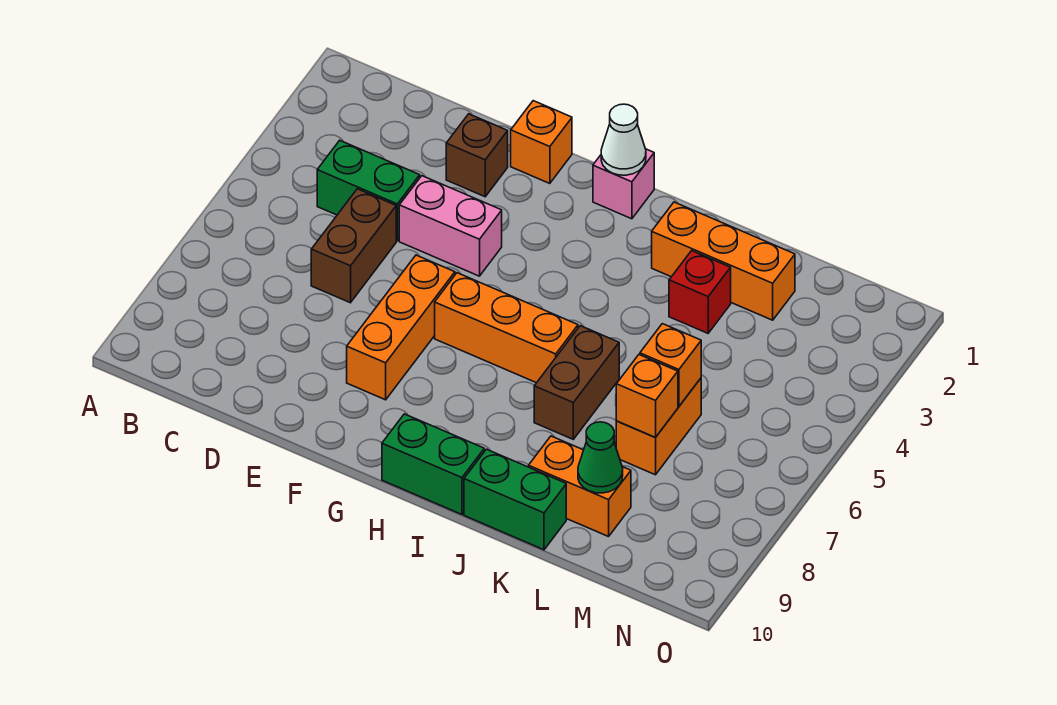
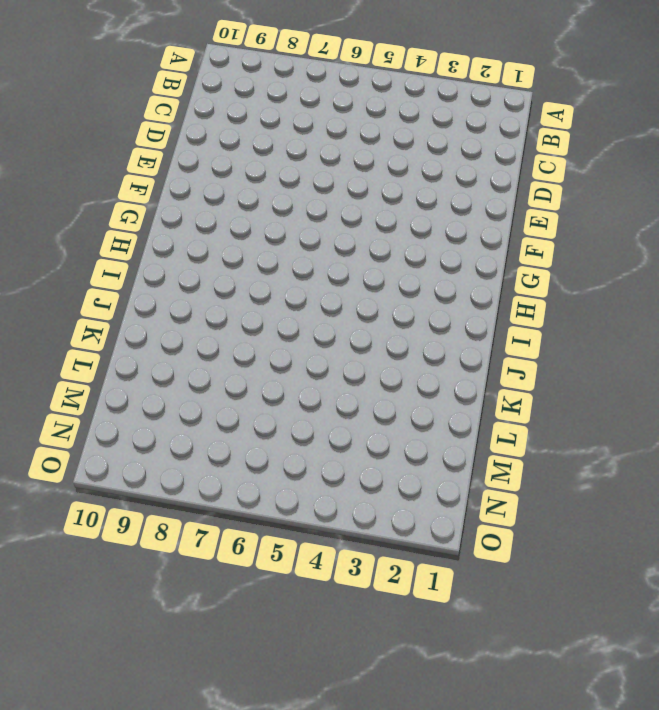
none -> green brick C4:D4 level 1
none -> brown brick D5:D6 level 1
none -> brown brick E2 level 1

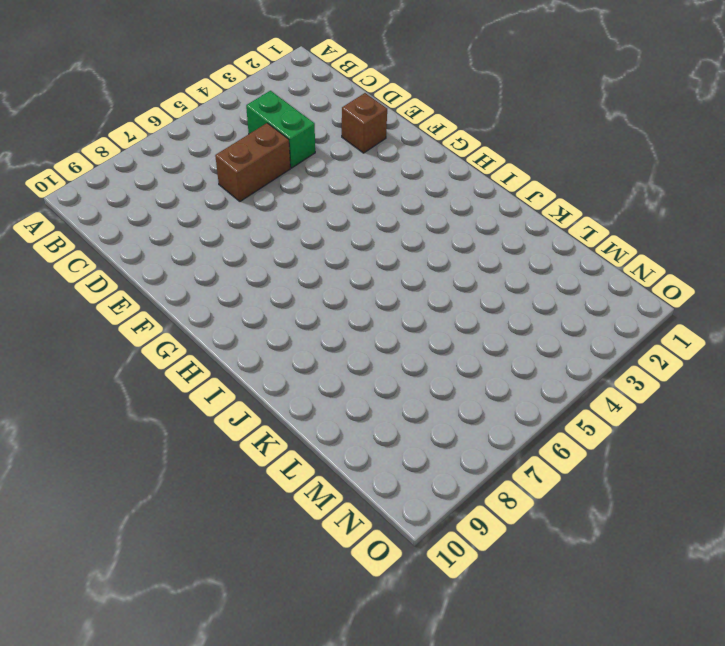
none -> pink brick E4:F4 level 1
none -> orange brick F1 level 1
none -> orange brick F6:F8 level 1

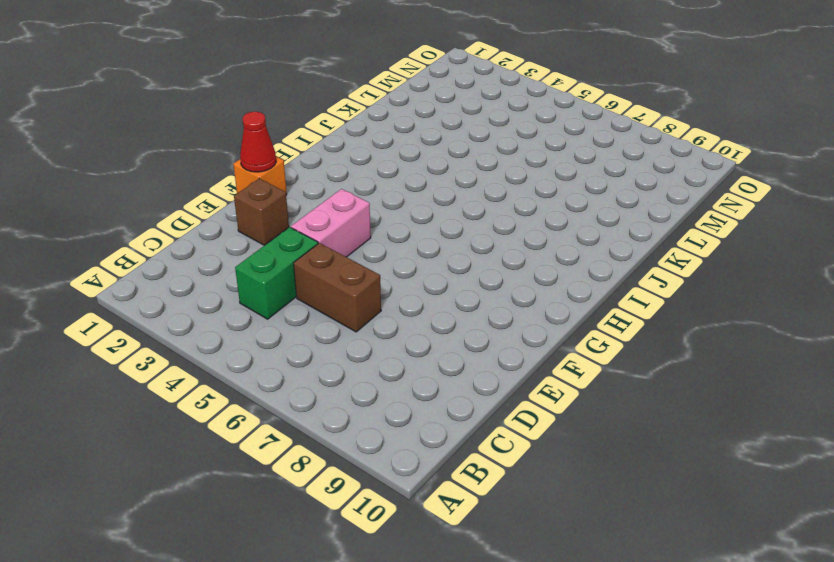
red cone F1 level 2 -> none
none -> orange brick F6:F8 level 1
none -> orange brick G6:I6 level 1
none -> pink brick H1 level 1

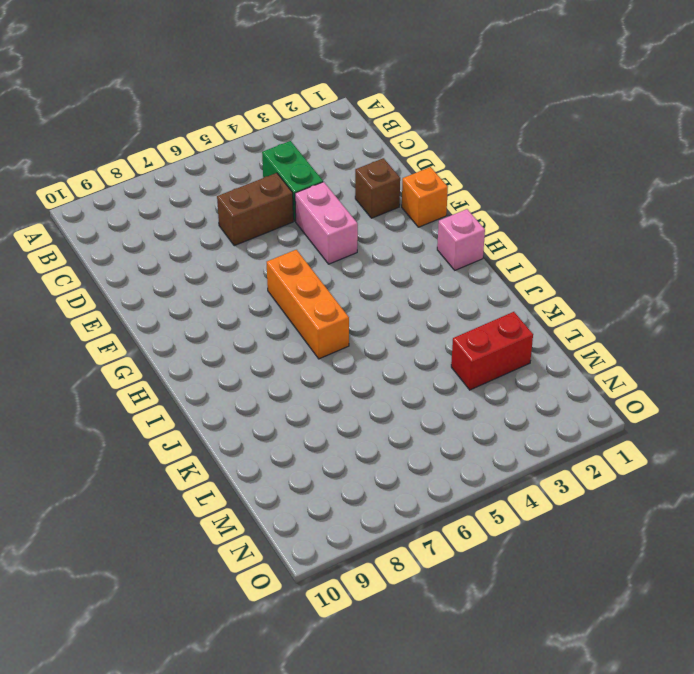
red brick L2:L3 level 1 -> orange brick J2:L2 level 1
none -> orange brick F6:F8 level 1
none -> green brick H10:I10 level 1
none -> brown brick J6:J7 level 1

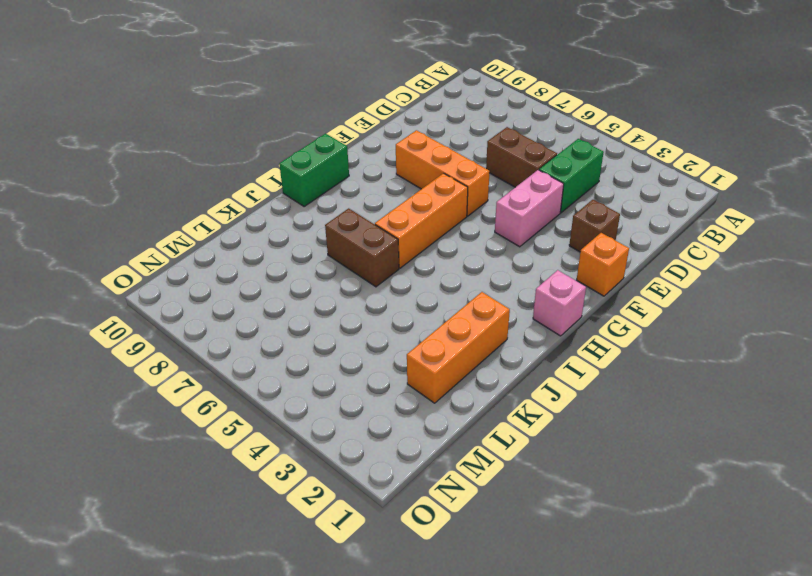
none -> green brick J10:K10 level 1
none -> red brick K3 level 1
none -> orange brick K9:L9 level 1

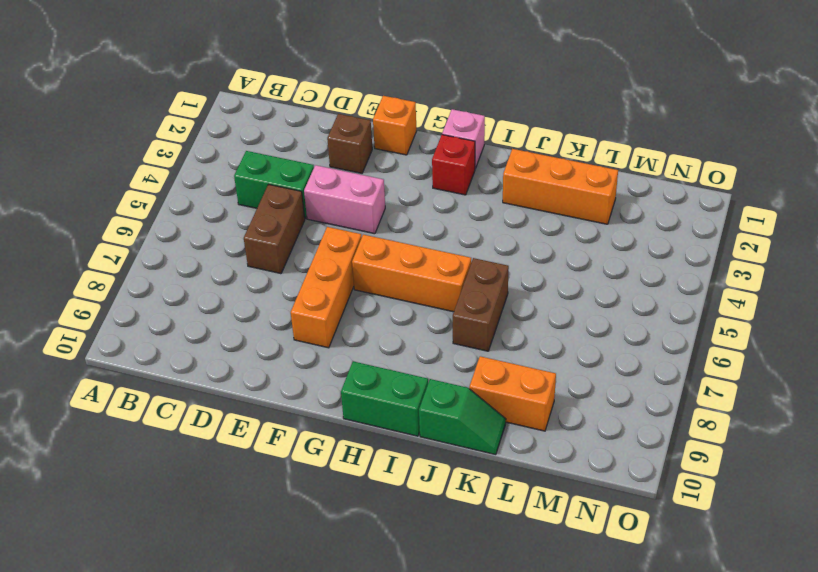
red brick H2 level 1 -> red brick K3 level 1
green slope J10:K10 level 1 top J -> green brick J10:K10 level 1
none -> orange brick L6:L7 level 1
none -> white cone H1 level 2
none -> orange brick L6 level 2

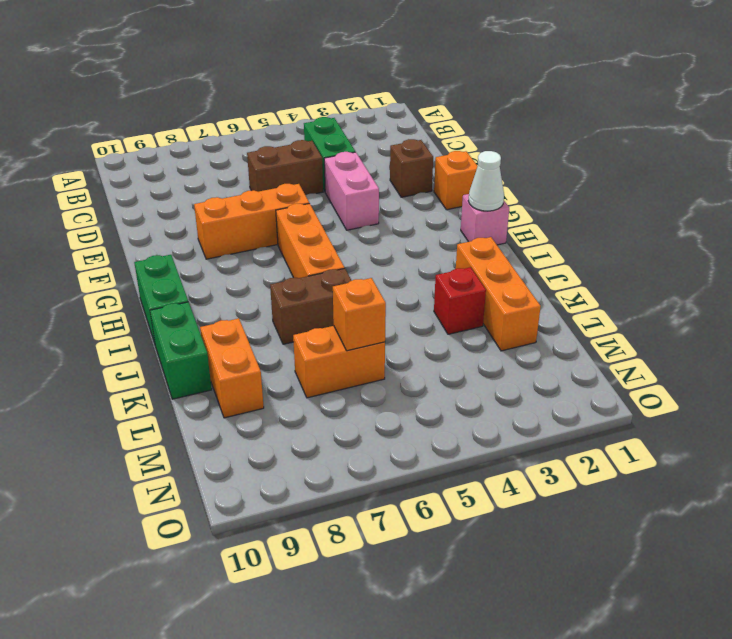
none -> orange brick L7 level 2
none -> green cone L9 level 2

